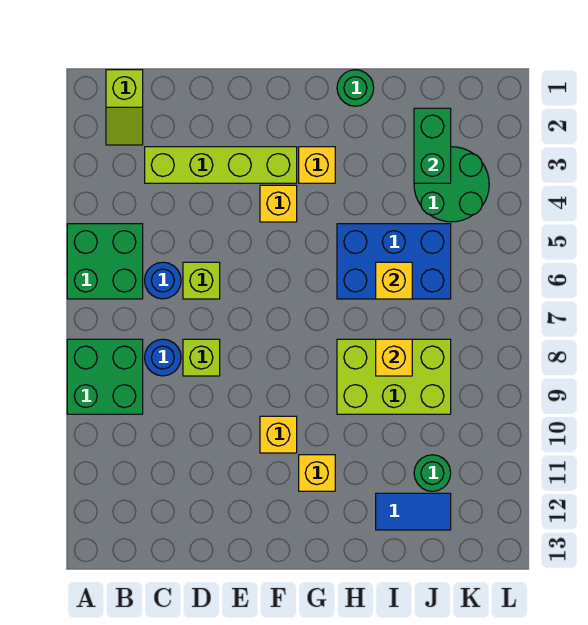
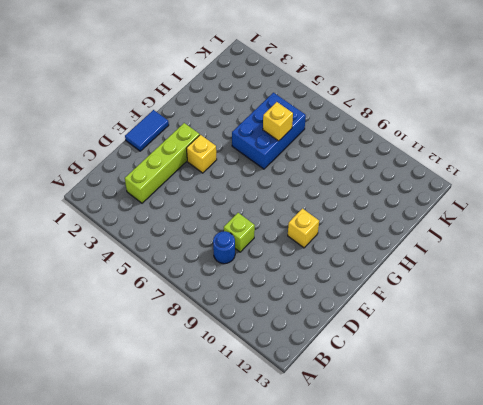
blue tile E1:F1 level 1 -> blue tile I12:J12 level 1
none -> green brick A5:B6 level 1
none -> green brick A8:B9 level 1
none -> lime slope B1:B2 level 1 top 1

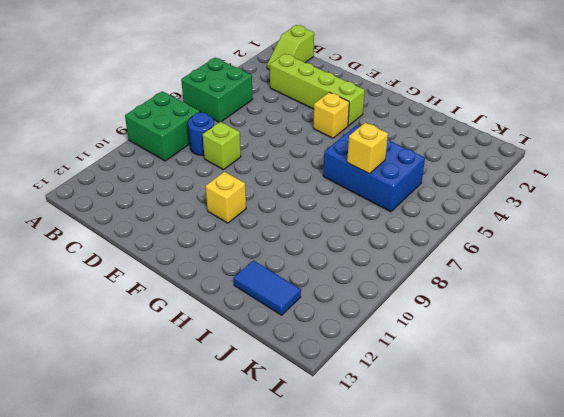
none -> blue round brick C6 level 1
none -> lime brick D6 level 1
none -> yellow brick G3 level 1

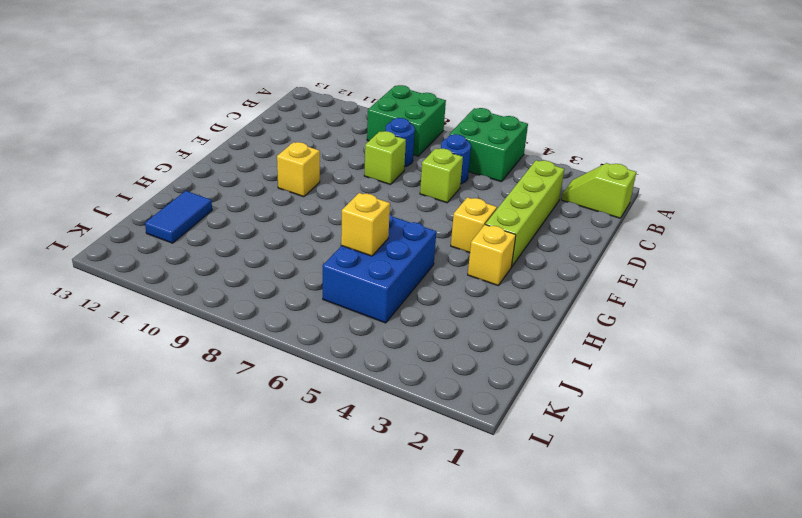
none -> yellow brick G11 level 1
none -> green round brick H1 level 1
none -> lime brick H8:J9 level 1

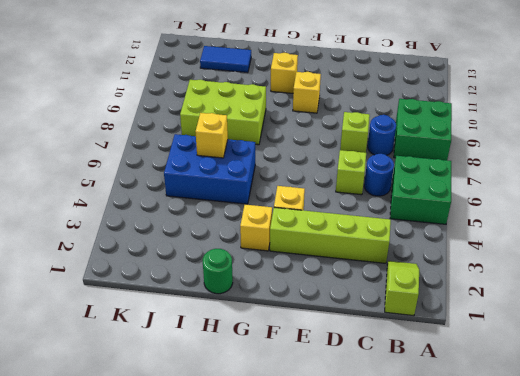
none -> green round brick J3:K4 level 1
none -> green round brick J11 level 1
none -> yellow brick I8 level 2

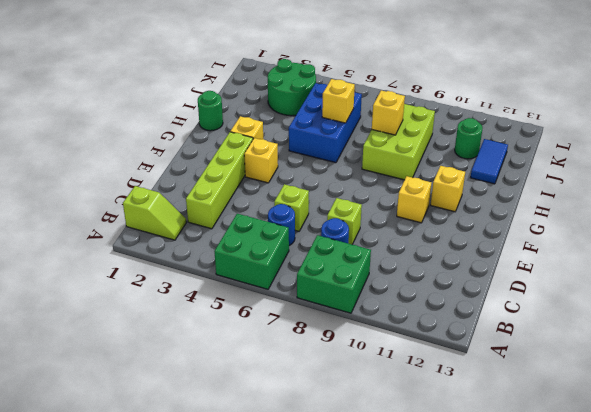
none -> green brick J2:J3 level 2

